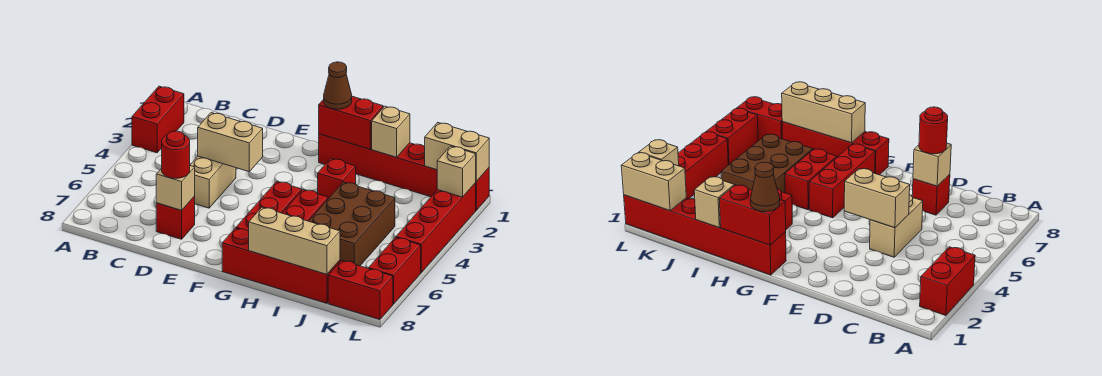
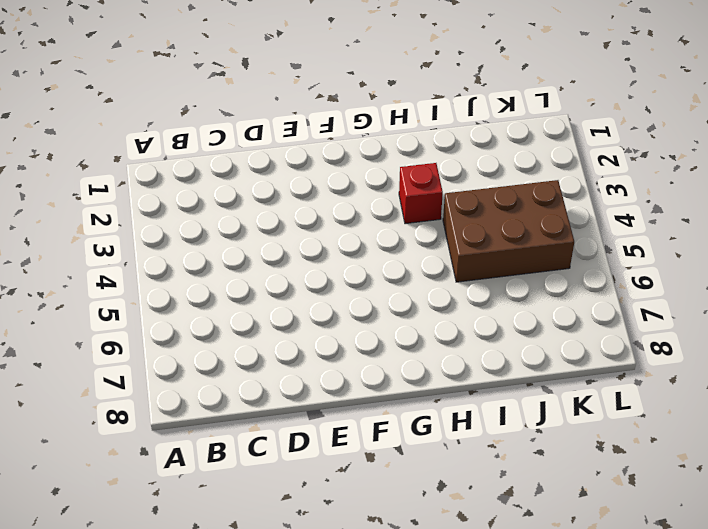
brown brick I4:K5 level 1 -> brown brick I4:J6 level 1
none -> red brick A2:A3 level 1
none -> tan brick D4:D5 level 1
none -> red brick D7 level 1

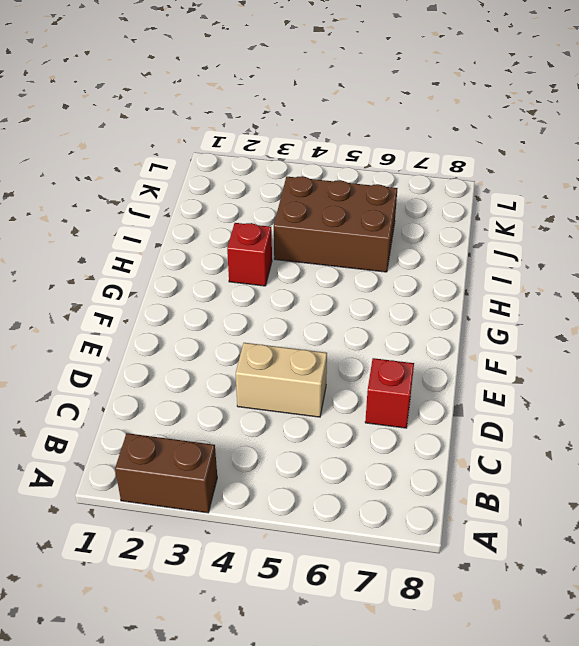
brown brick A2:A3 level 1 -> red brick A2:A3 level 1
none -> red brick G1:L1 level 1
none -> red brick G5:G7 level 1
none -> red brick G8:J8 level 1

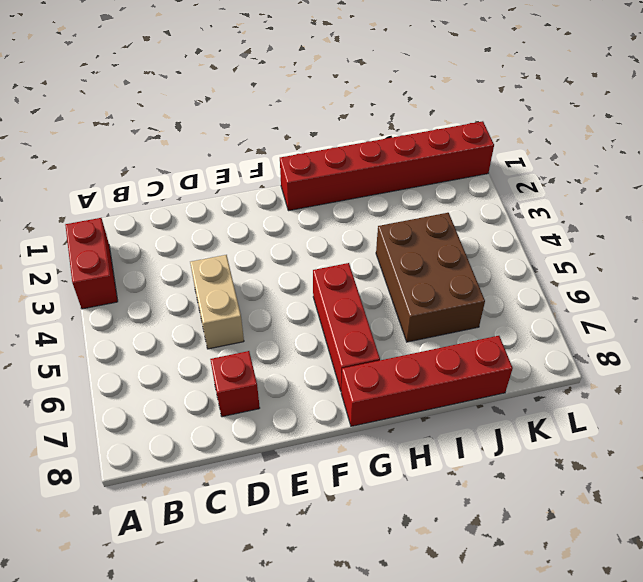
none -> red brick H3 level 1
none -> red brick H5:H6 level 1
none -> red brick K8:L8 level 1

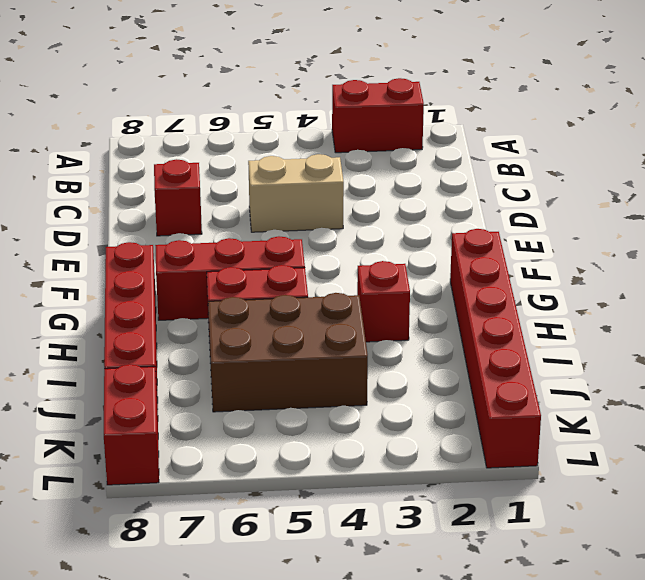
none -> red brick L2:L5 level 1
none -> red brick L6:L7 level 1
none -> tan brick D4:E4 level 2

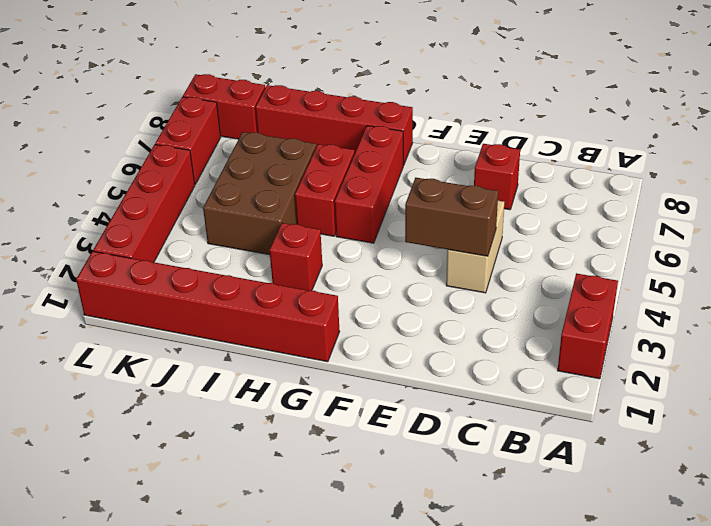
brown brick D4:E4 level 2 -> tan brick D4:E4 level 2
none -> tan brick D7 level 2
none -> red brick G1:H1 level 2
none -> tan brick H8:J8 level 2

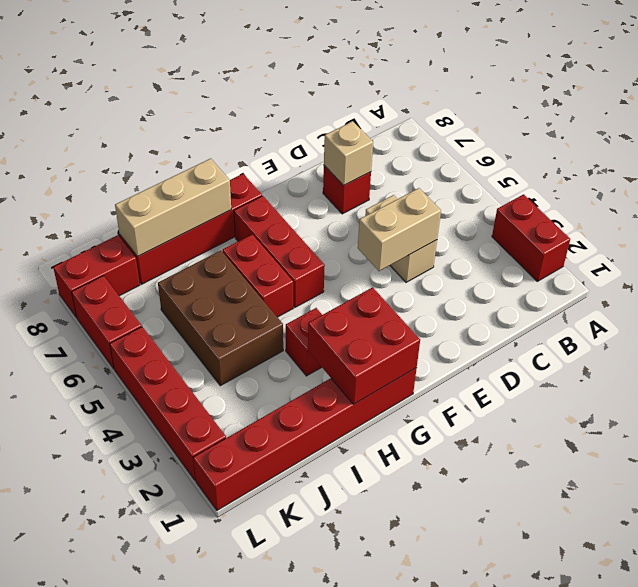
red brick G1:H2 level 2 -> red brick G1:H1 level 2
none -> tan brick I1 level 2
none -> tan brick K1:L1 level 2
none -> tan brick L2 level 2

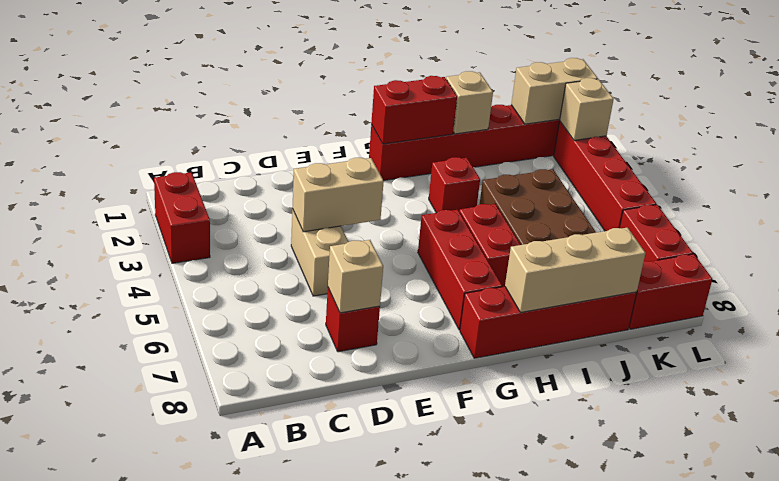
none -> red round brick D7 level 3
none -> brown cone G1 level 3

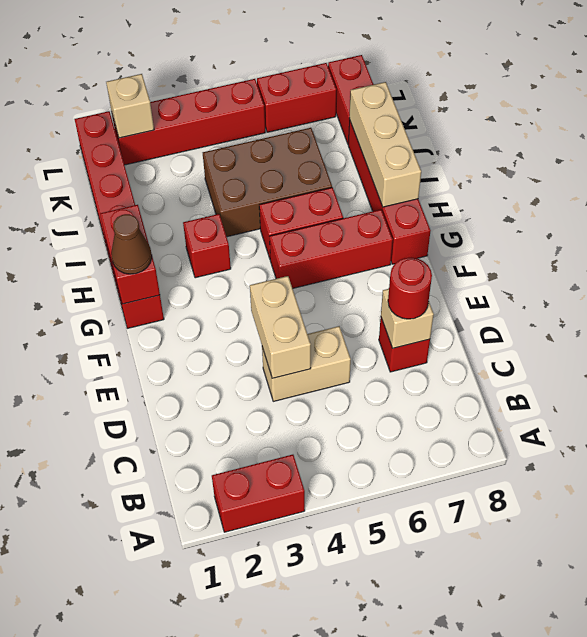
none -> tan brick I1 level 2
none -> tan brick K1:L1 level 2

